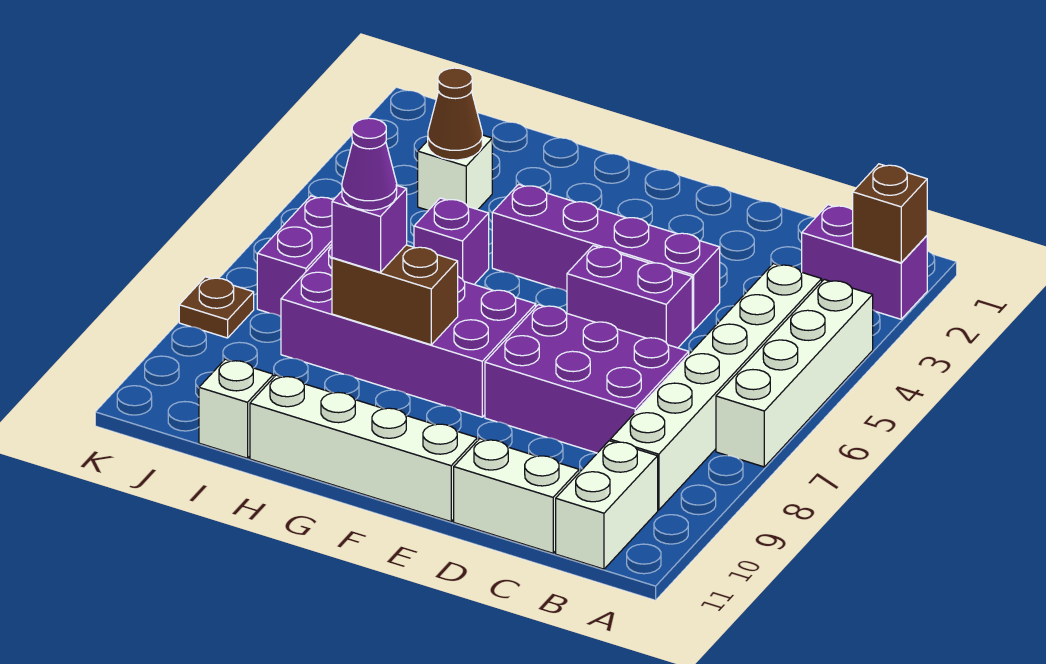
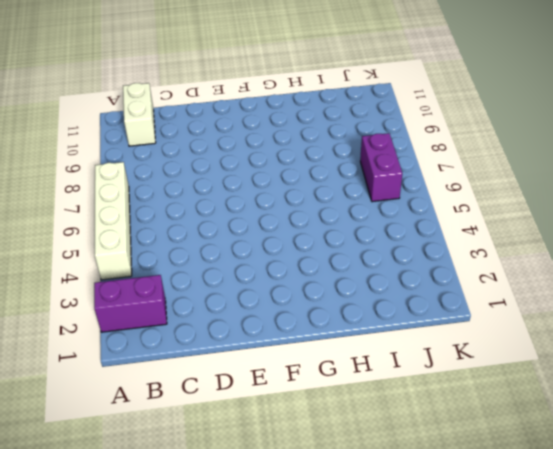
none -> white brick B4:B9 level 1
none -> purple brick C7:E8 level 1
none -> white brick C11:D11 level 1

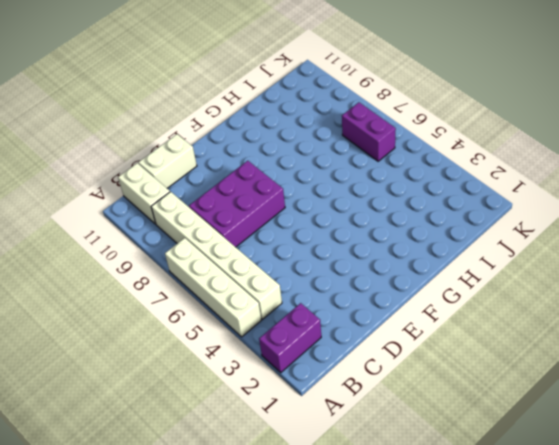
none -> purple brick D4:G4 level 1
none -> purple brick D5:E5 level 1
none -> white brick E11:H11 level 1

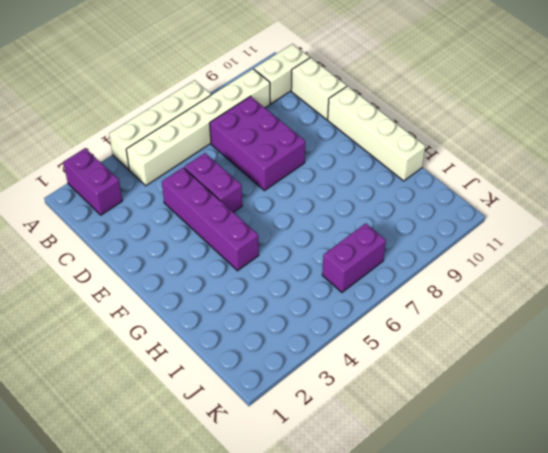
none -> purple brick F7:I8 level 1
none -> purple brick H5 level 1
none -> white brick I3 level 1

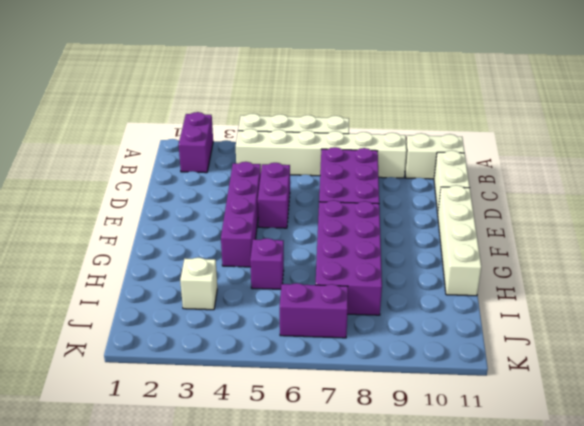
none -> white brick I11 level 1
none -> brown plate K8 level 1
none -> brown brick A2 level 2

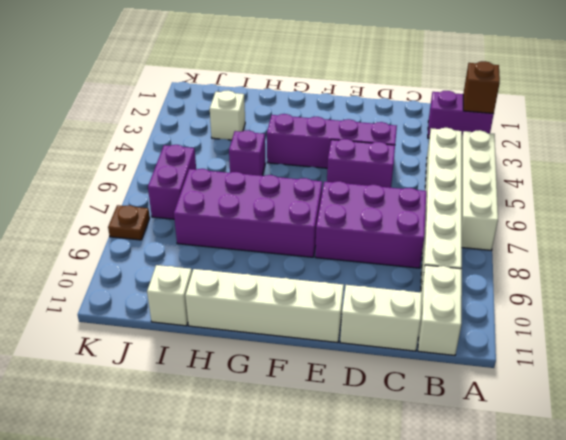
none -> brown brick G8:H8 level 2
none -> brown cone I3 level 2
none -> purple brick H8 level 3

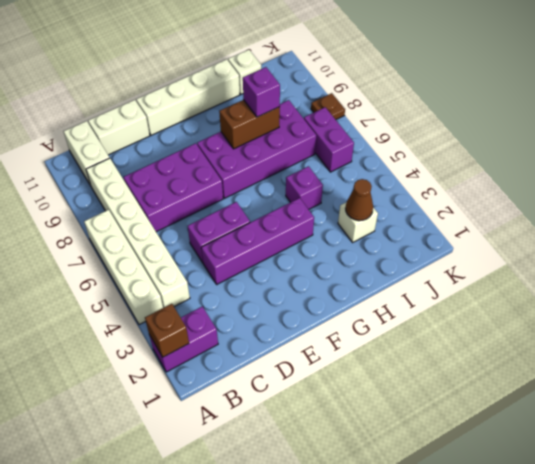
none -> purple cone H8 level 4

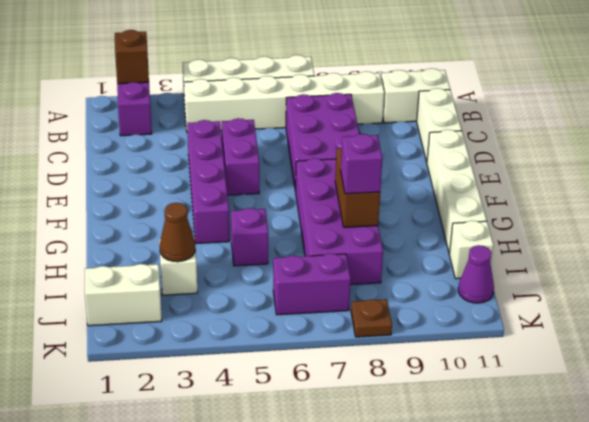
white brick J1:J2 level 1 -> none
purple cone J11 level 1 -> purple cone H8 level 4

